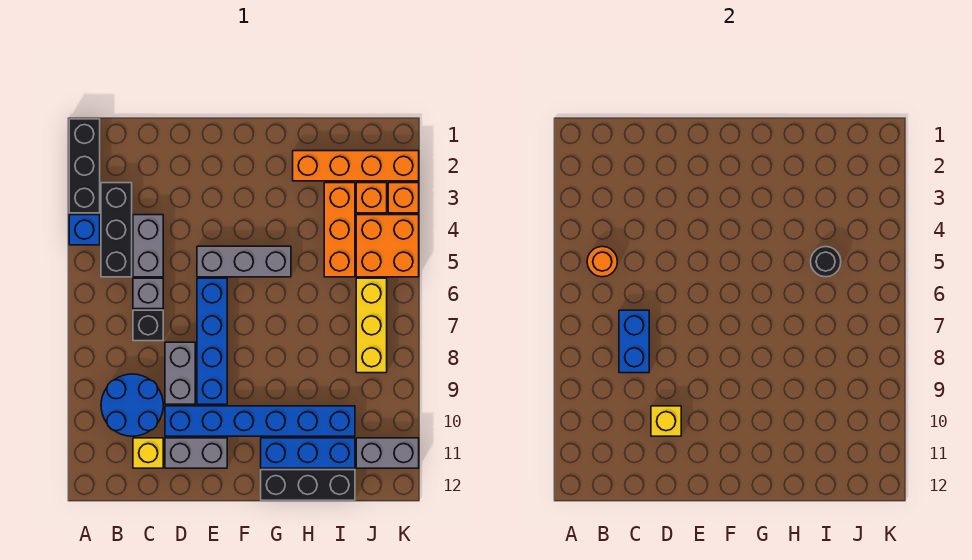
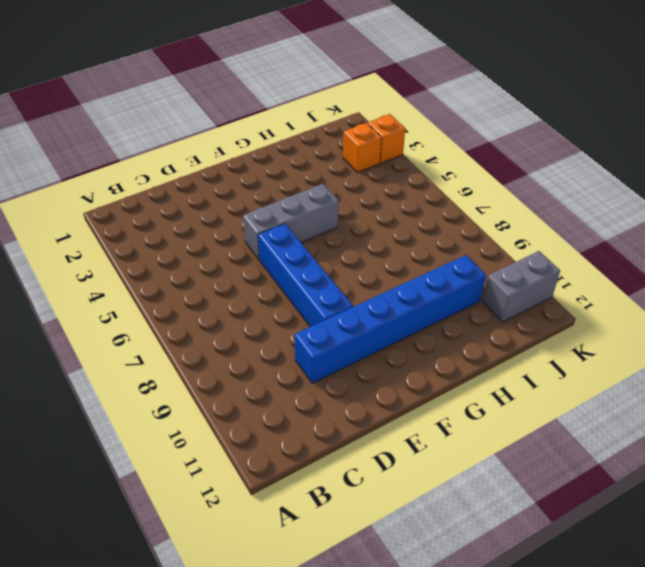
none -> black brick A1:A3 level 1
none -> blue brick A4 level 1
none -> black brick B3:B5 level 1

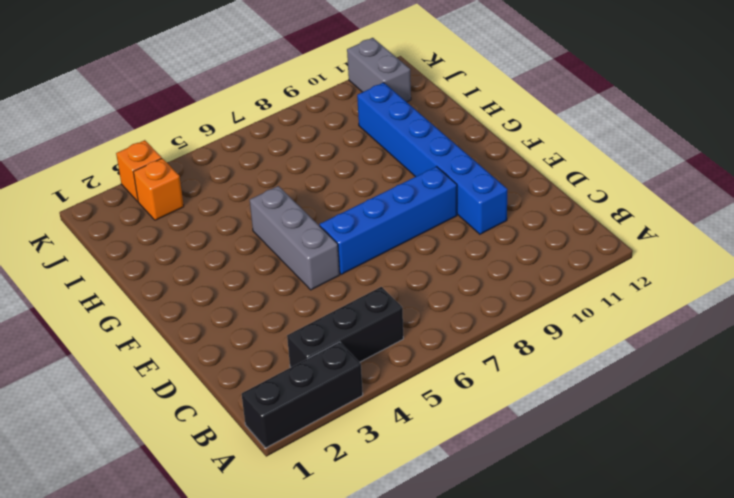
none -> blue brick A4 level 1
none -> blue round brick B9:C10 level 1
none -> grey brick C4:C5 level 1

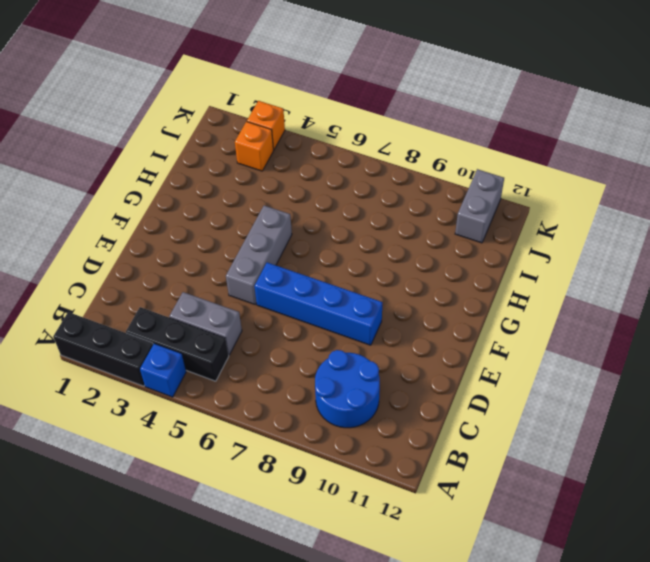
none -> grey brick C6 level 1
none -> black brick C7 level 1
none -> yellow brick C11 level 1

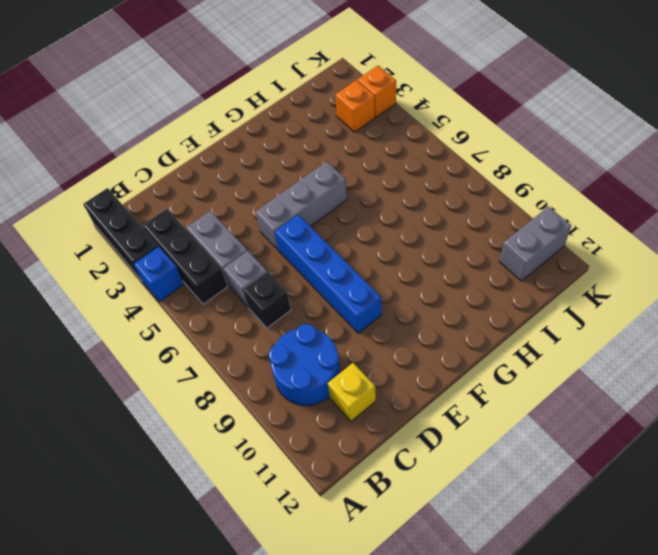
none -> grey brick D8:D9 level 1
none -> blue brick D10:I10 level 1
none -> grey brick D11:E11 level 1

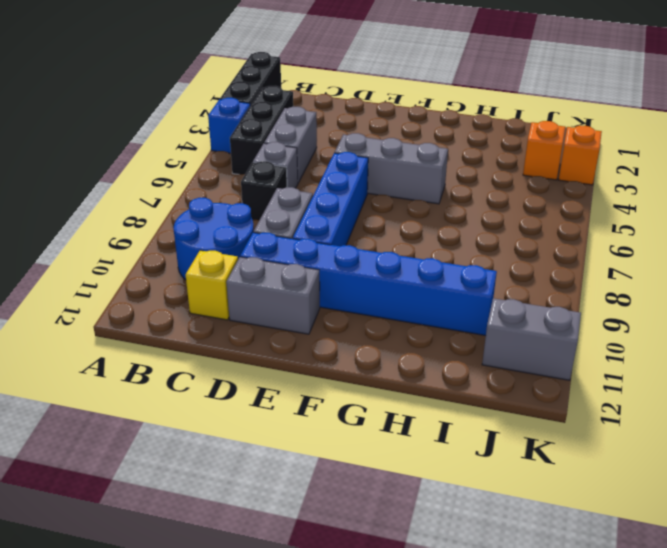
none -> blue brick G11:I11 level 1
none -> black brick G12:I12 level 1
none -> orange brick H2:K2 level 1

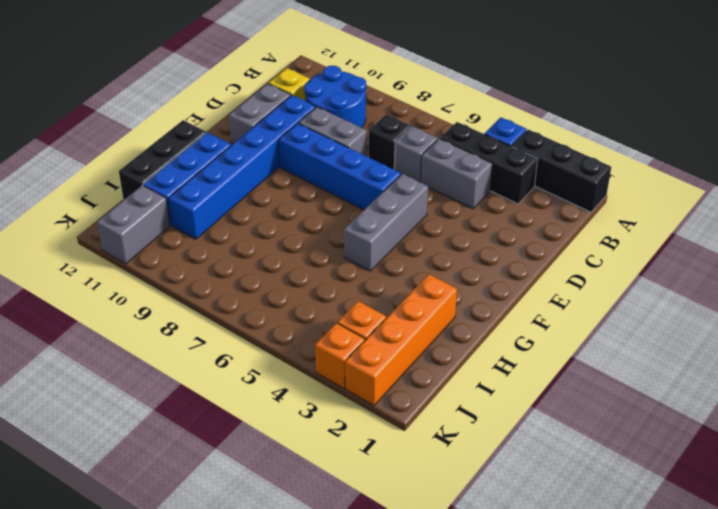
none -> orange brick I3:I5 level 1
none -> orange brick J4:K5 level 1
none -> yellow brick J6:J8 level 1

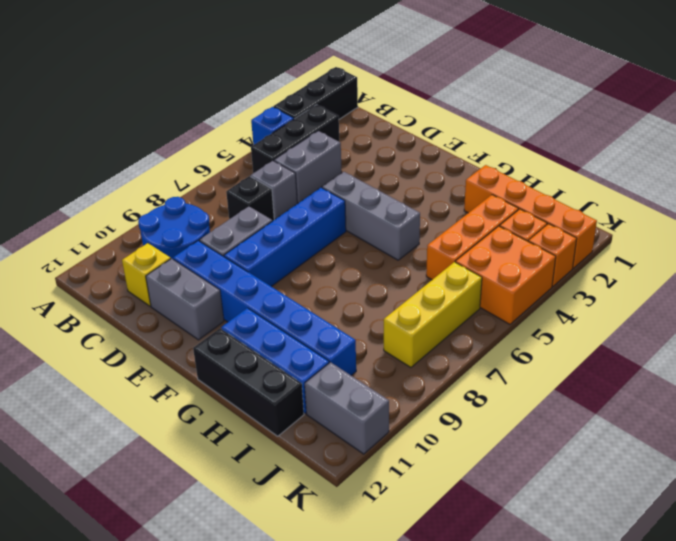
none -> orange round brick B5 level 2
none -> blue brick C7:C8 level 2
none -> yellow brick D10 level 2

